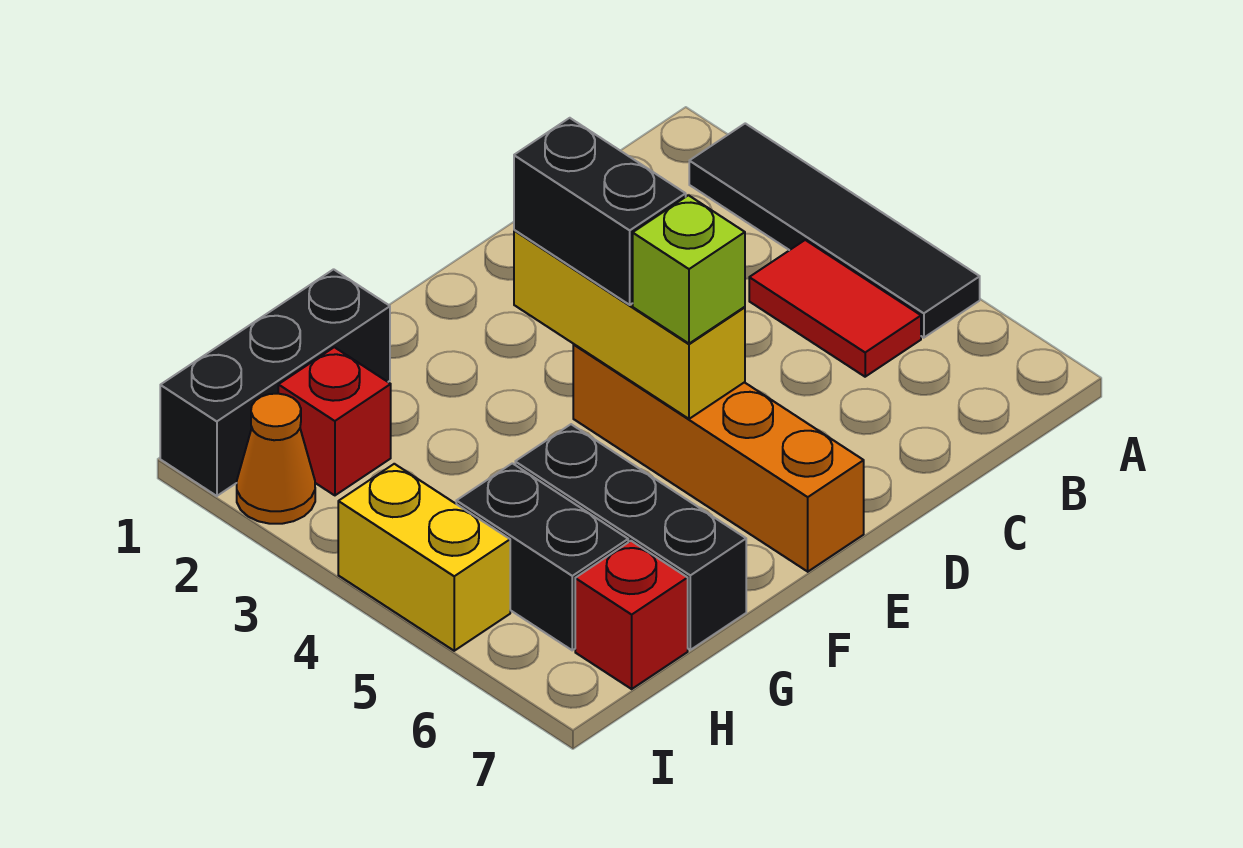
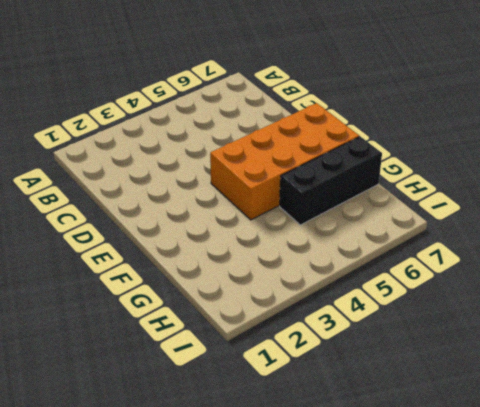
orange brick E4:F7 level 1 -> orange brick E4:E7 level 1
none -> black tile A2:A5 level 1
none -> red tile B4:B5 level 1
none -> black brick G1:I1 level 1

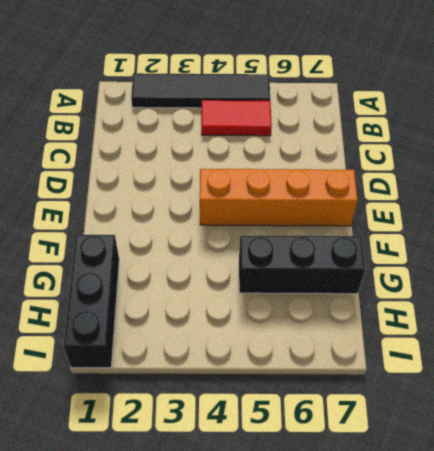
none -> red brick H2 level 1
none -> black brick H5:H6 level 1
none -> red brick H7 level 1

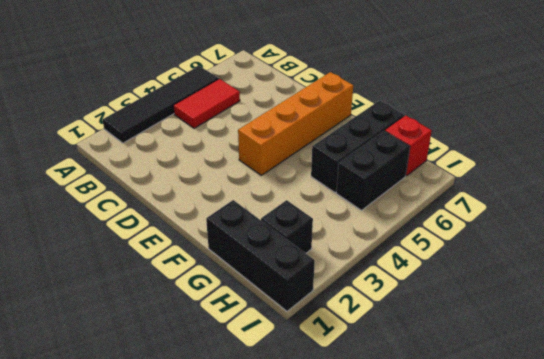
black brick H2 level 1 -> red brick H2 level 1
none -> orange cone I2 level 1
none -> yellow brick I4:I5 level 1
none -> yellow brick E3:E5 level 2

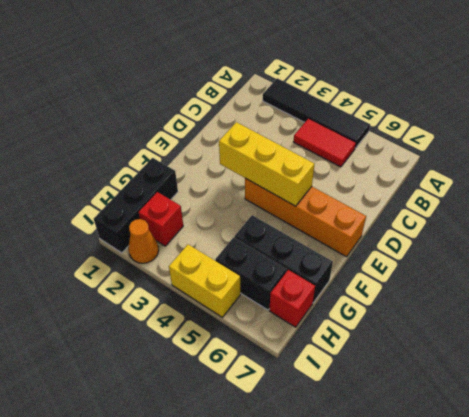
none -> black brick E3:E4 level 3
none -> lime brick E5 level 3

